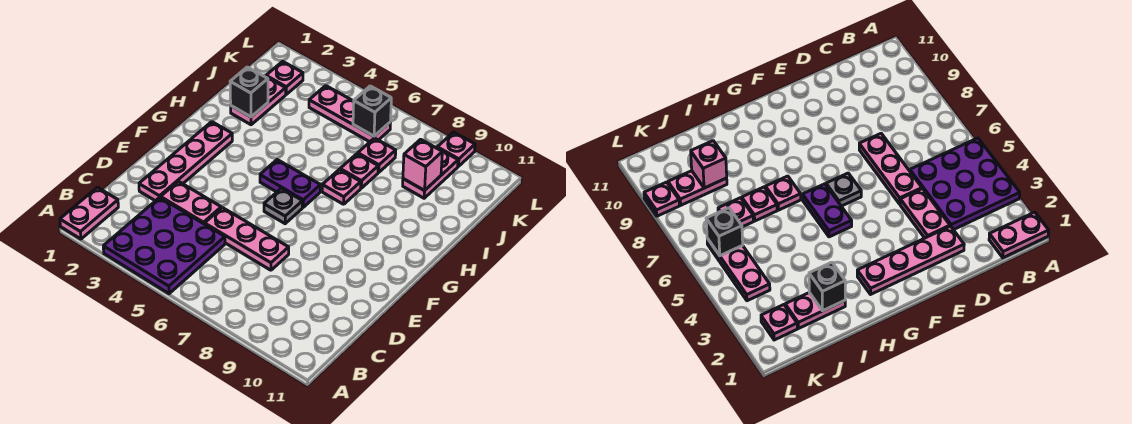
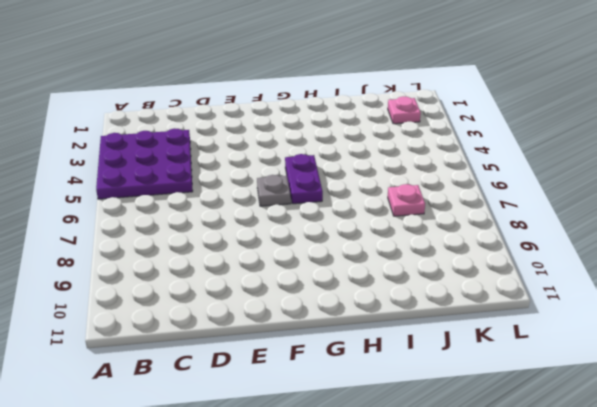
none -> pink plate A1:B1 level 1
none -> pink plate D2:G2 level 1
none -> pink plate D3:D4 level 1

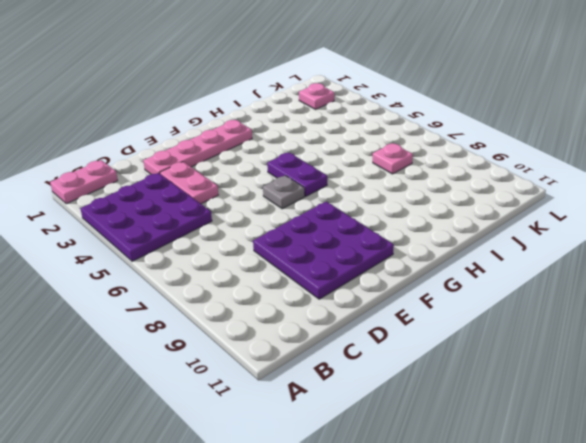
purple plate D8:F10 level 1 -> none
none -> pink plate D5:D7 level 1
none -> pink plate H7 level 1
none -> pink plate I2:J2 level 1

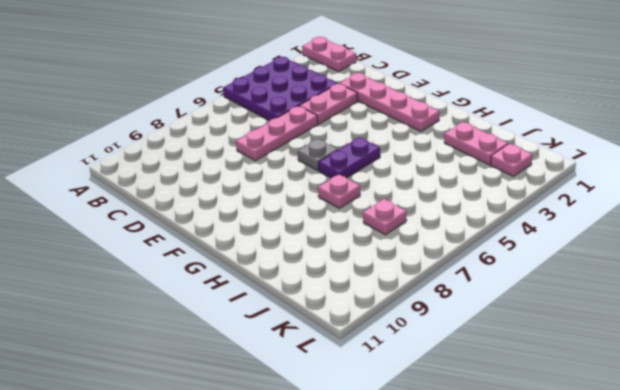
none -> pink plate I7 level 1
none -> pink plate J9:K9 level 1
none -> pink plate K4:K6 level 1

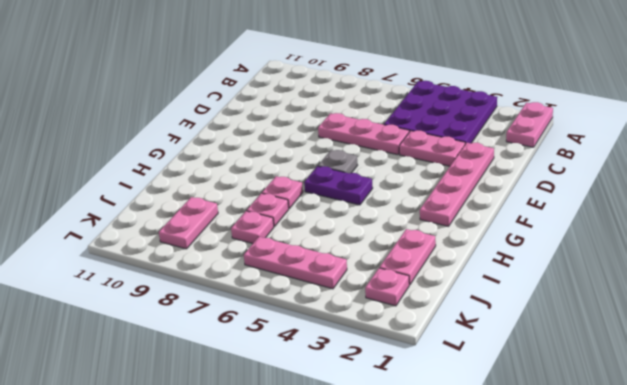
none -> pink plate L9 level 1
none -> black brick I2 level 2
none -> pink brick J9 level 2

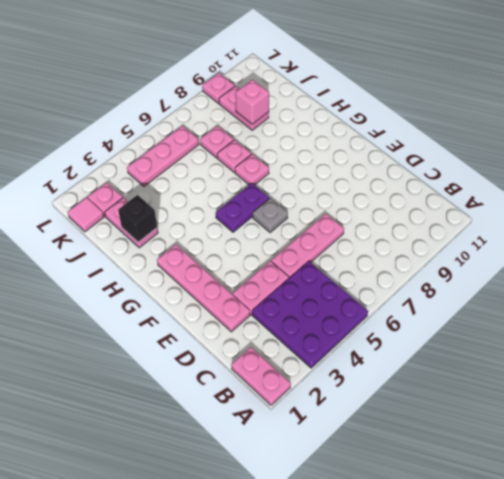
pink tile K1 level 1 -> none
none -> black brick K6 level 2

